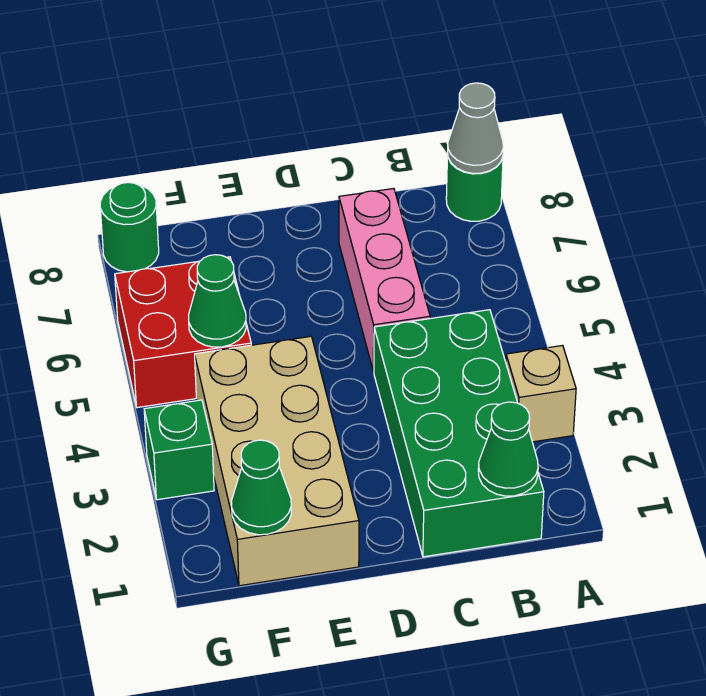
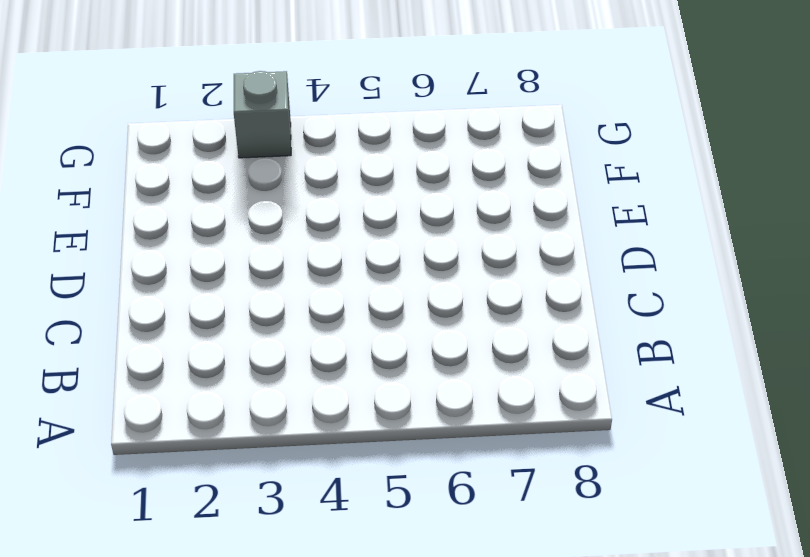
grey brick G3 level 1 -> green brick G3 level 1
none -> tan brick A3 level 1
none -> green round brick A8 level 1
none -> green brick B1:C4 level 1

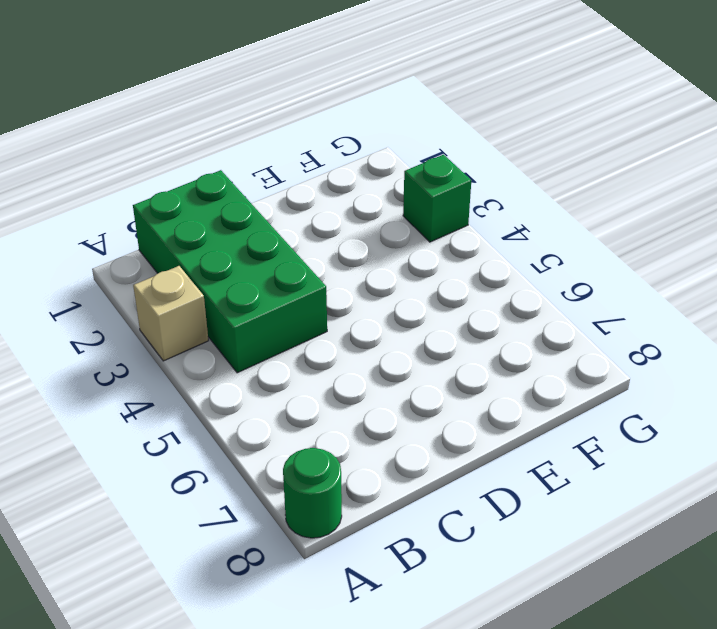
none -> pink brick C5:C7 level 1
none -> tan brick E1:F4 level 1
none -> red brick F5:G6 level 1

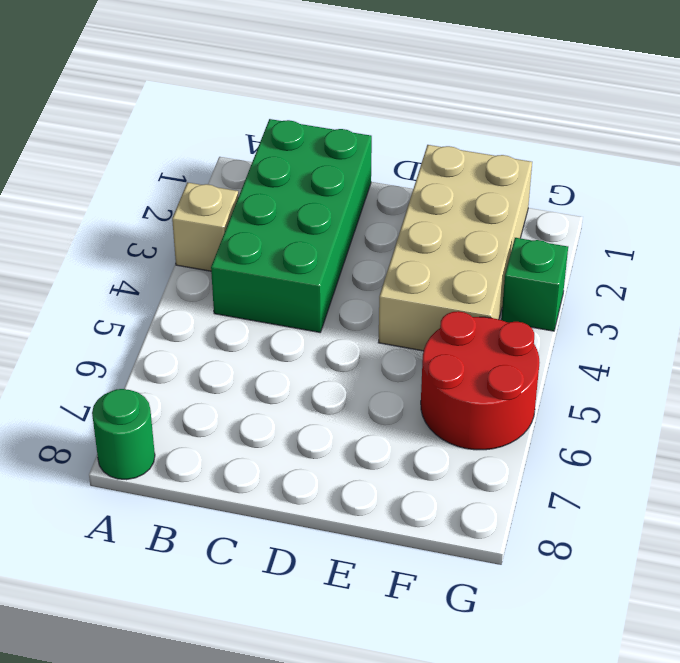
red round brick F5:G6 level 1 -> red brick F5:G6 level 1
none -> pink brick C5:C7 level 1
none -> green round brick G8 level 1
none -> grey cone A8 level 2

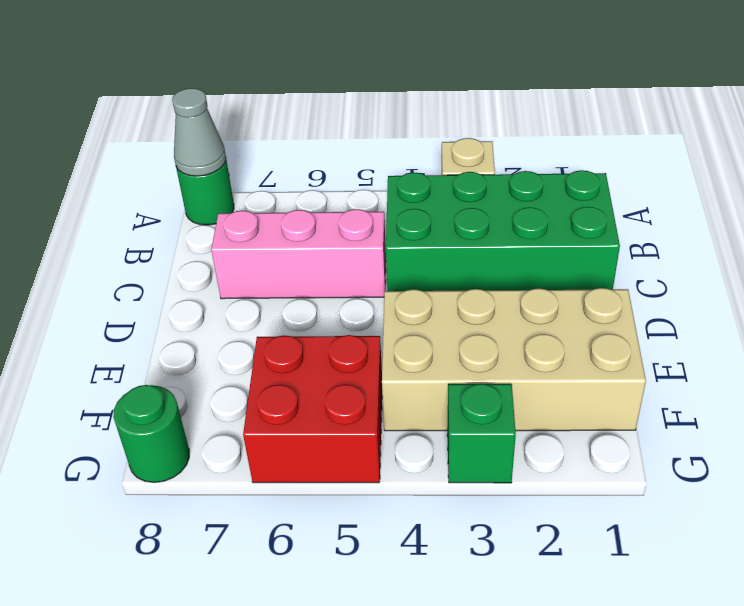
none -> green cone B1 level 2
none -> green cone F1 level 2
none -> green cone F5 level 2

